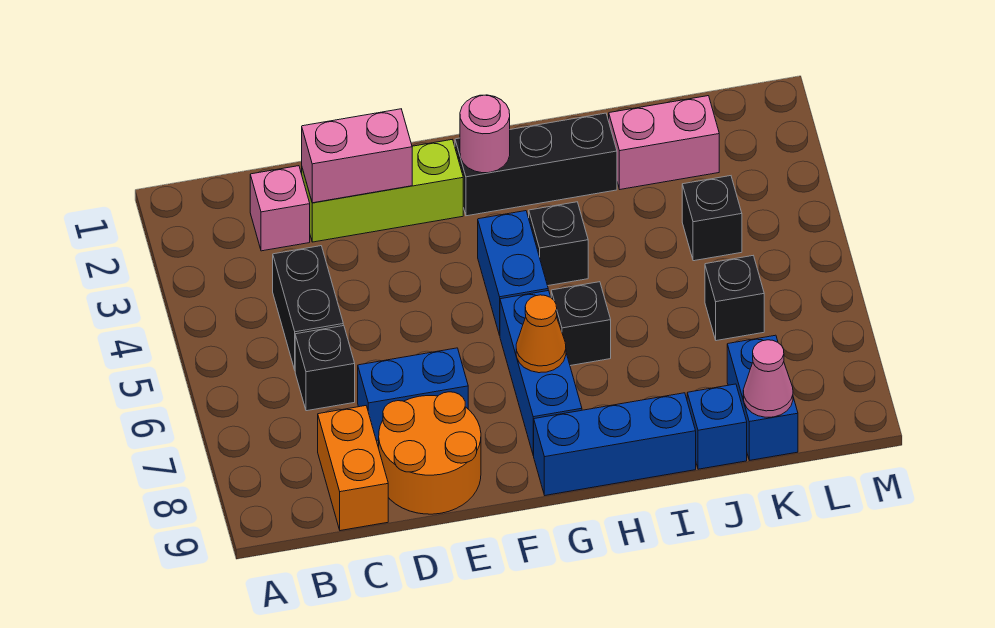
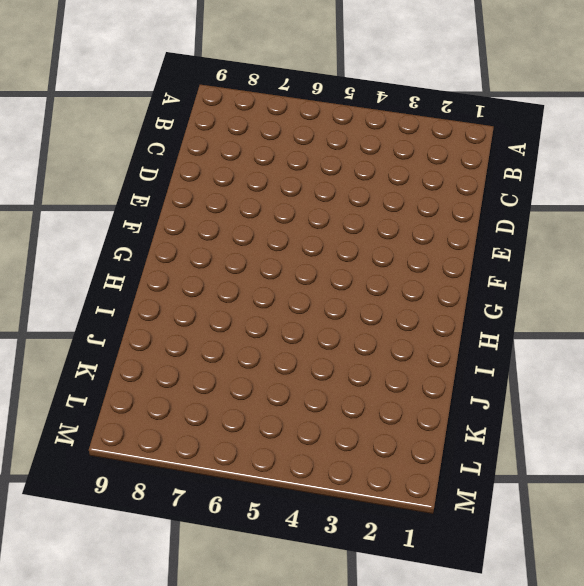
none -> pink brick C2 level 1
none -> black brick C4:C5 level 1
none -> black brick C6 level 1

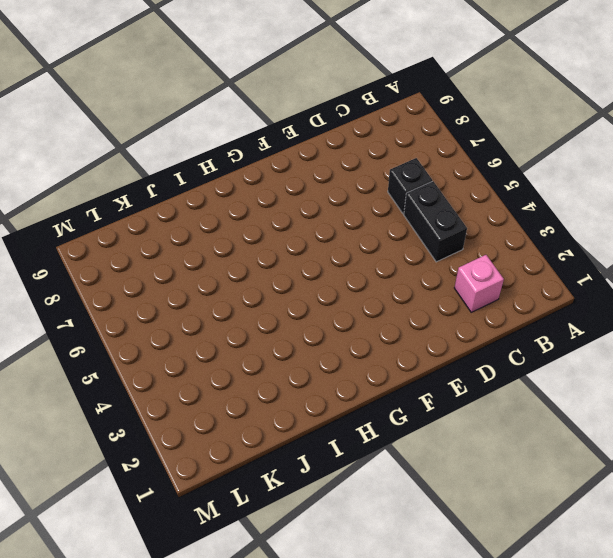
none -> orange brick C8:C9 level 1
none -> lime brick D2:F2 level 1
none -> blue brick D7:E7 level 1

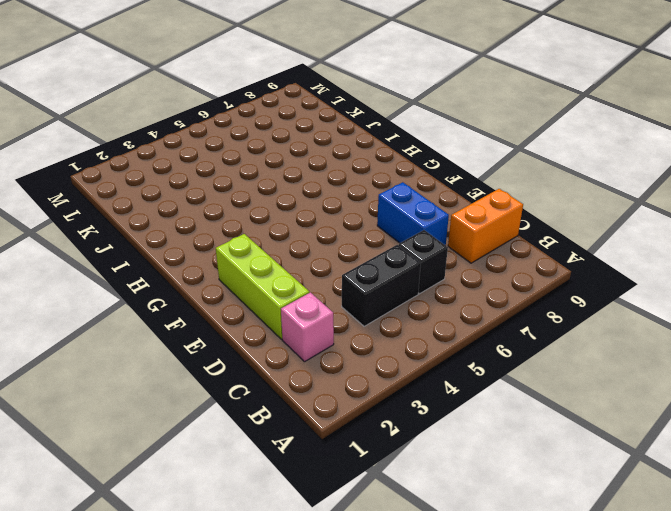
none -> orange round brick D8:E9 level 1
none -> black brick G2:I2 level 1
none -> blue brick G4:G5 level 1

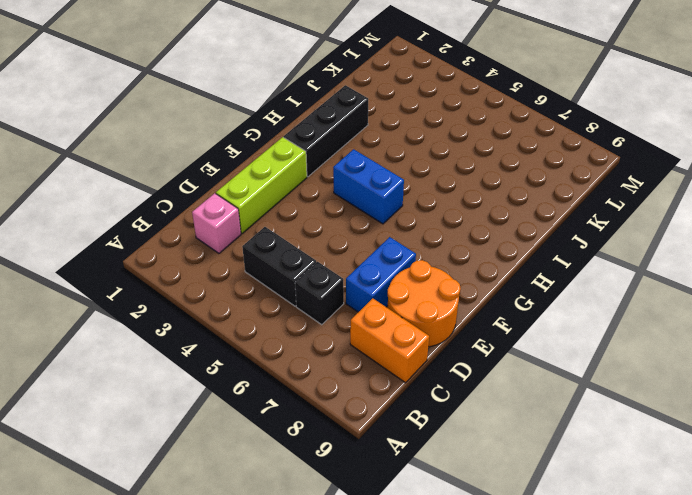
none -> blue brick G6:G8 level 1
none -> blue brick G9:I9 level 1
none -> black brick H4 level 1

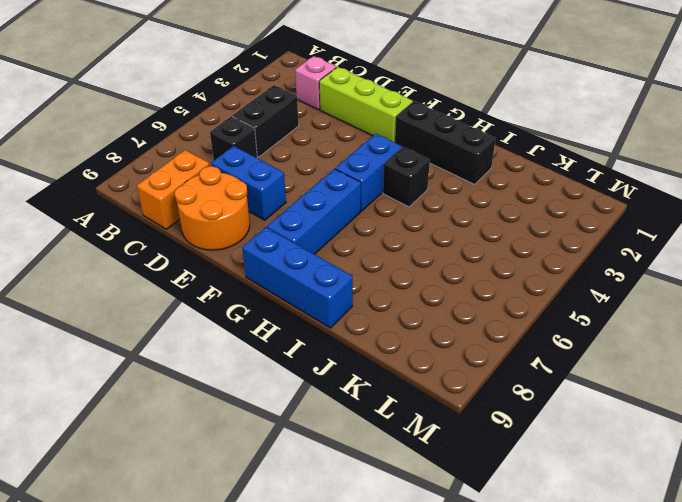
none -> black brick H6 level 1
none -> pink brick J2:K2 level 1
none -> blue brick J9 level 1

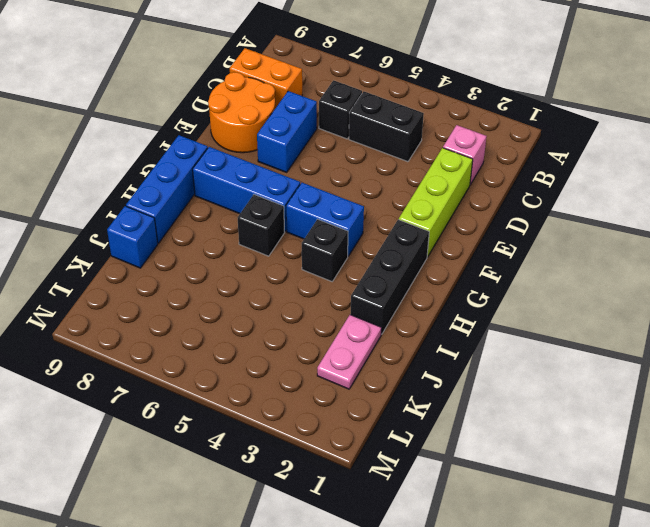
pink plate J2:K2 level 1 -> pink brick J2:K2 level 1
none -> black brick K4 level 1
none -> black brick K6 level 1
none -> blue brick K8:K9 level 1

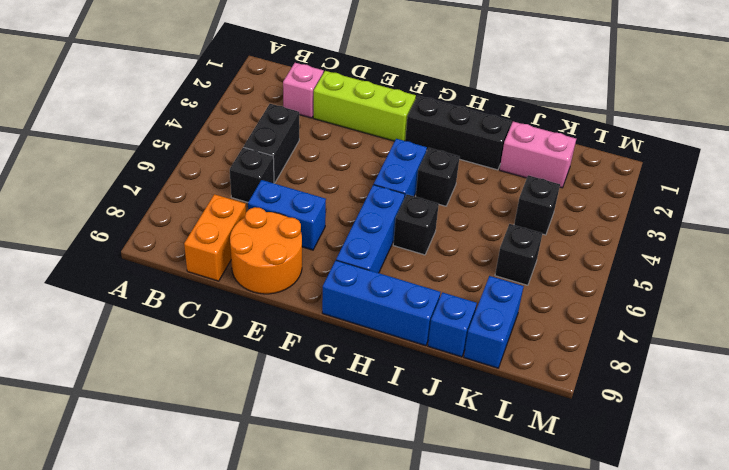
none -> pink brick D2:E2 level 2
none -> pink round brick G2 level 2
none -> orange cone G7 level 2

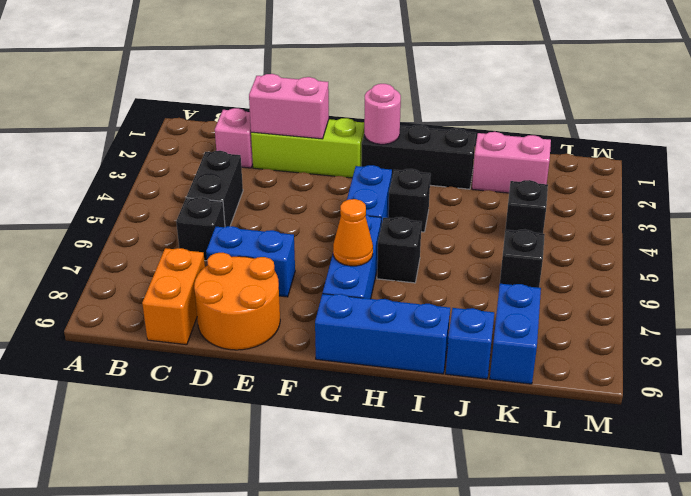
none -> pink cone K9 level 2

